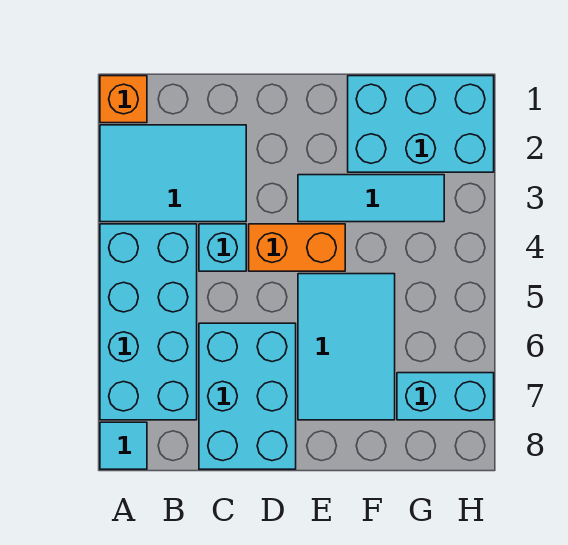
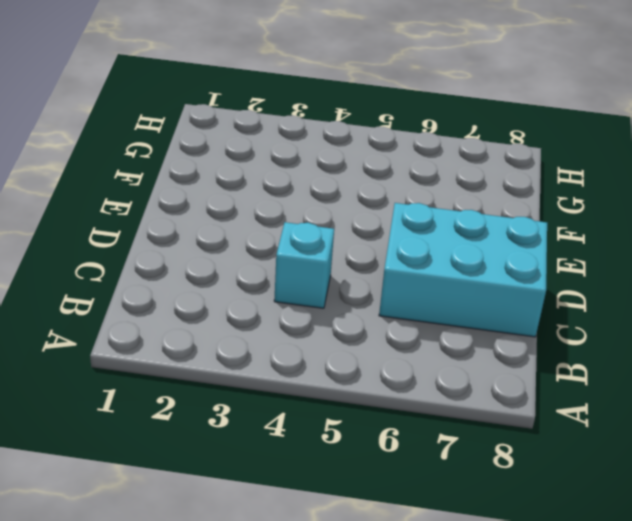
none -> orange brick A1 level 1
none -> cyan tile A2:C3 level 1

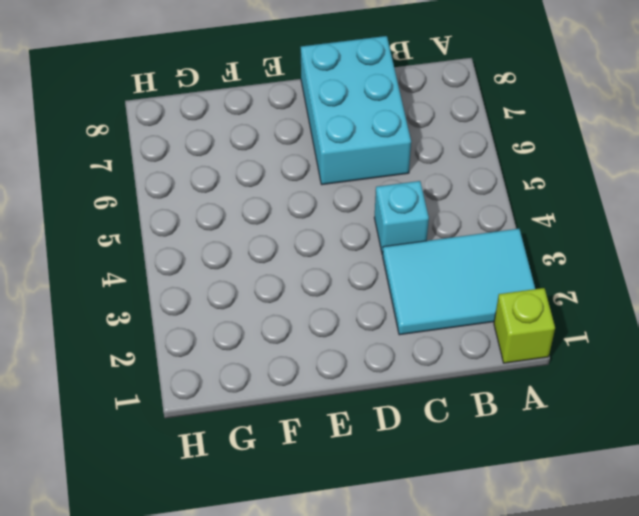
lime brick A1 level 1 -> orange brick A1 level 1
none -> cyan brick A4:B7 level 1
none -> cyan tile A8 level 1

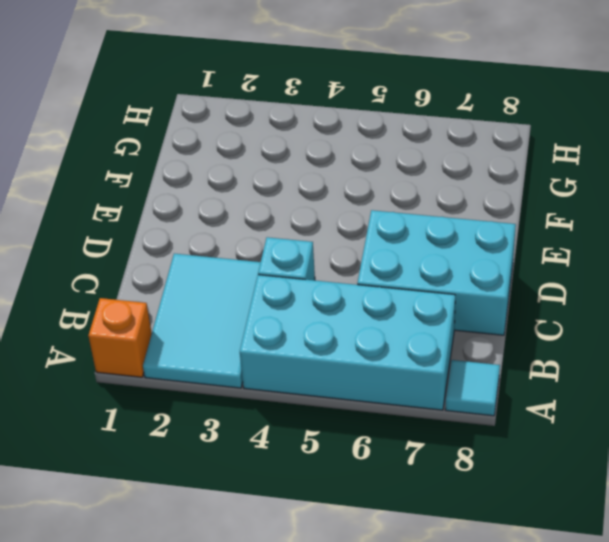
none -> orange brick D4:E4 level 1
none -> cyan tile E3:G3 level 1

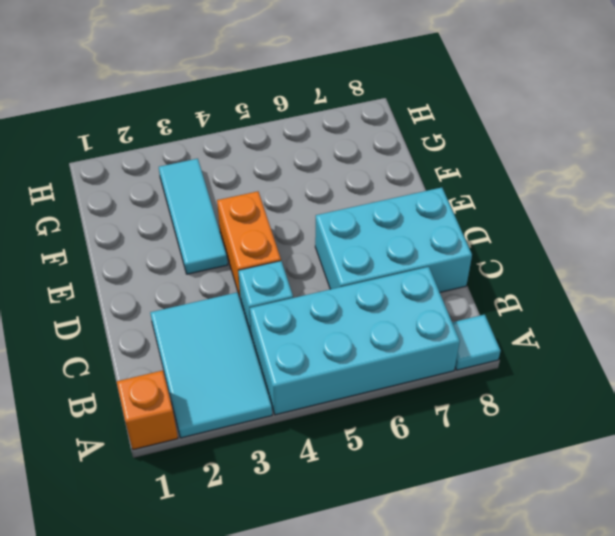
none -> cyan tile E5:F7 level 1
none -> cyan brick F1:H2 level 1

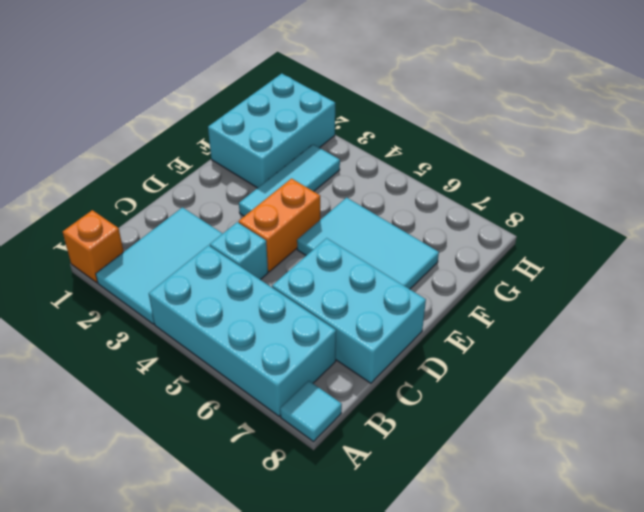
none -> cyan brick G7:H7 level 1

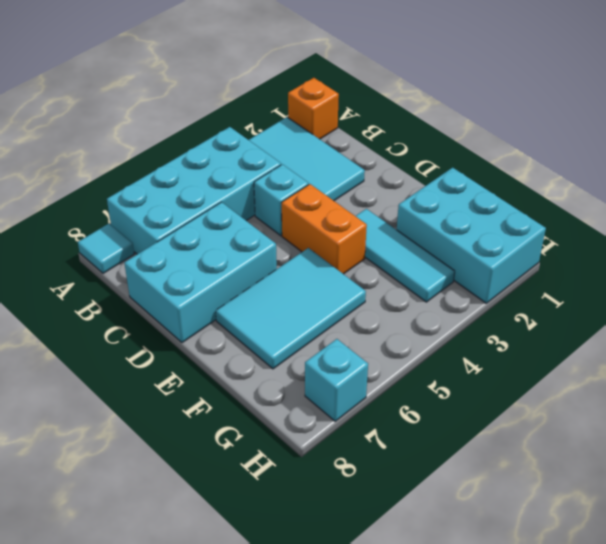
cyan brick H7 level 1 -> cyan brick G7:H7 level 1

